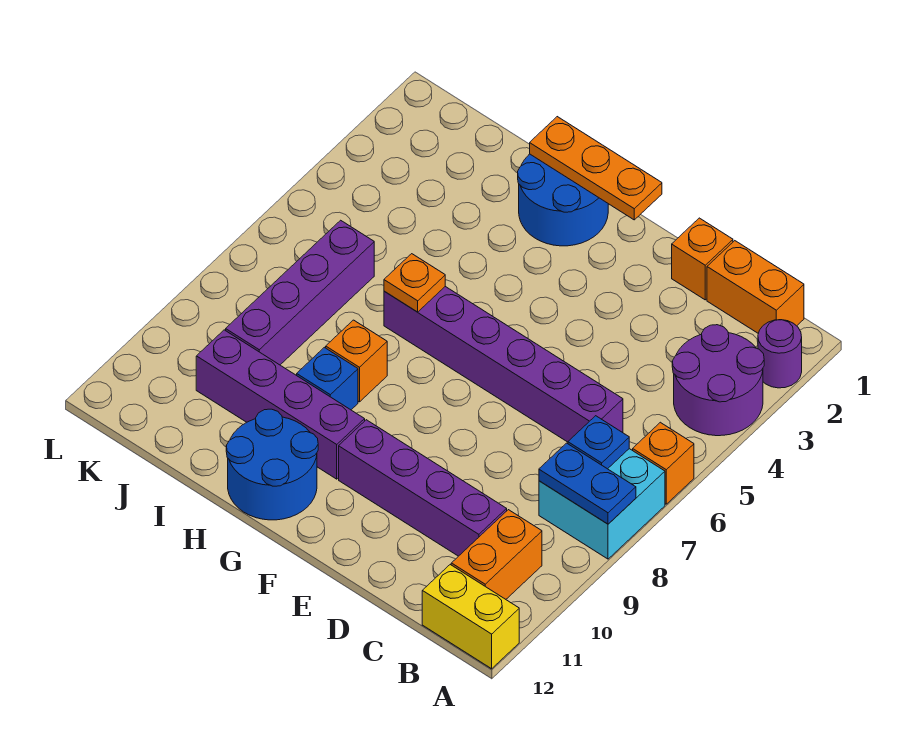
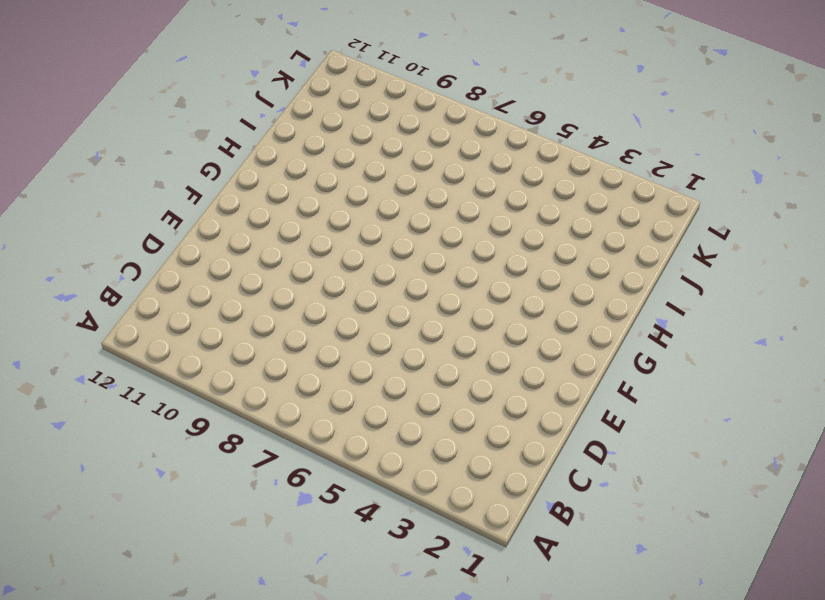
none -> purple round brick A2 level 1
none -> purple round brick A3:B4 level 1
none -> orange brick A6 level 1

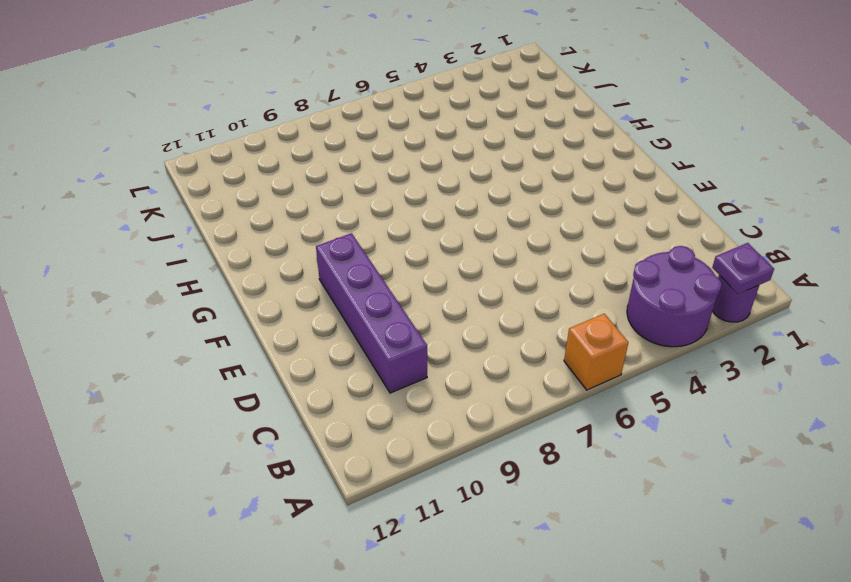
purple plate A2 level 2 -> none
none -> cyan brick A7:B8 level 1
none -> yellow brick A12:B12 level 1
none -> orange brick B1:C1 level 1

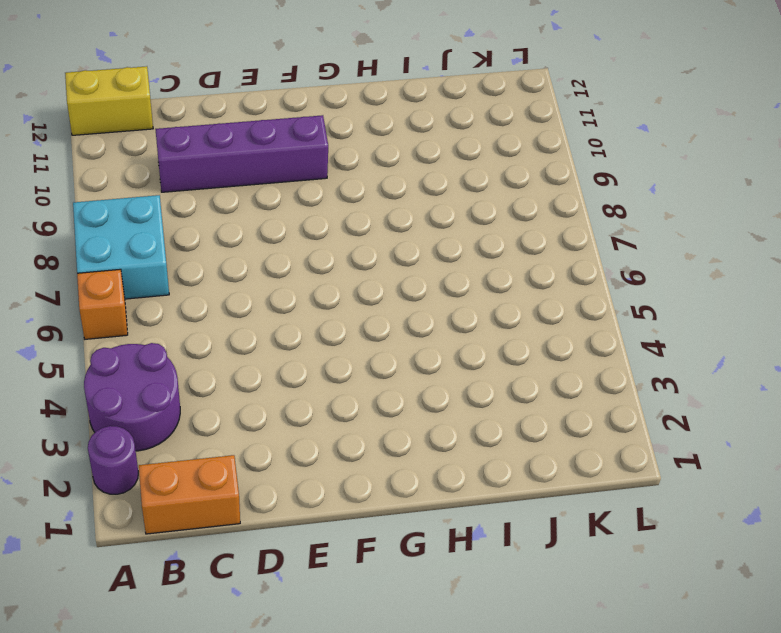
none -> orange brick B10:B11 level 1
none -> purple brick C6:H6 level 1
none -> orange brick D1 level 1

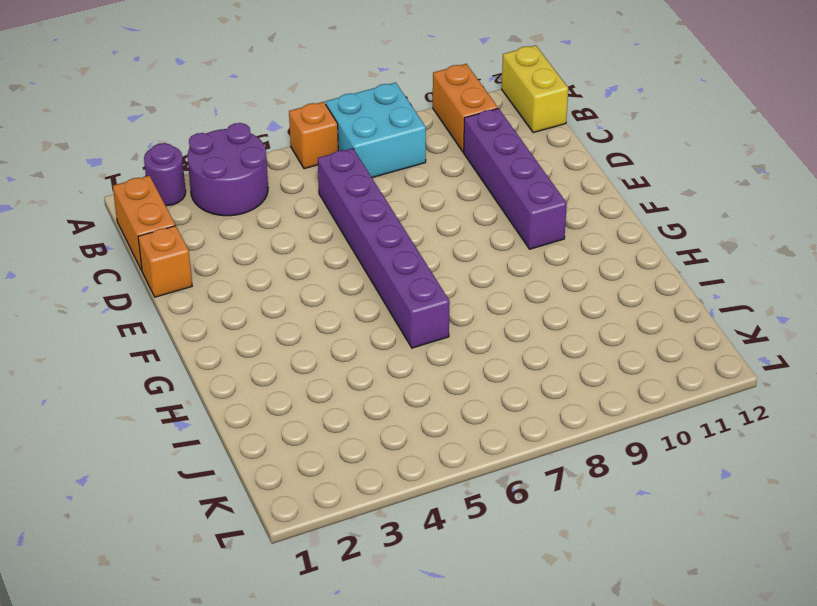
orange brick A10:B10 level 1 -> orange brick B10:B11 level 1
none -> blue round brick G1:H2 level 1
none -> purple brick G10:J10 level 1
none -> blue round brick G11:H12 level 1

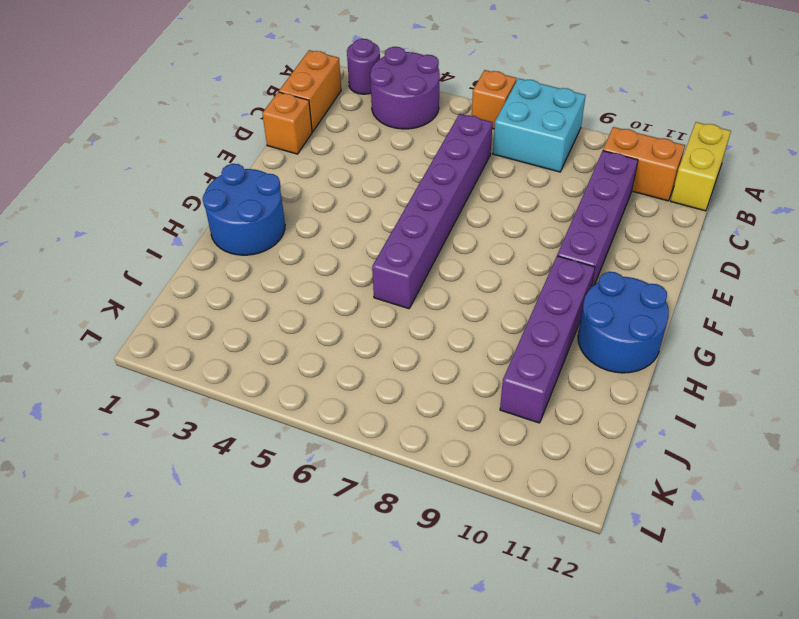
none -> orange brick H8 level 1
none -> blue brick H9 level 1
none -> purple brick J6:J9 level 1

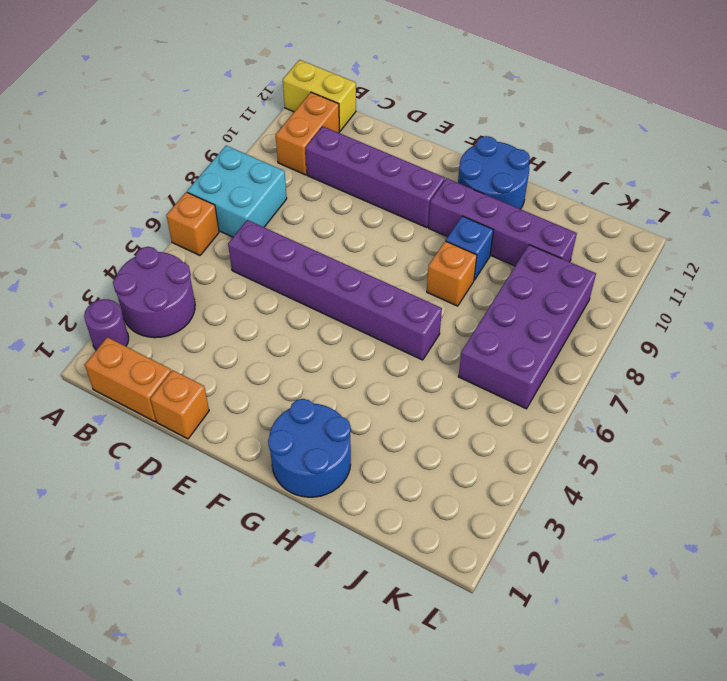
purple brick J6:K9 level 1 -> purple brick J6:J9 level 1
none -> blue plate A8:B8 level 2
none -> blue plate B7 level 2
none -> orange plate F1:H1 level 2

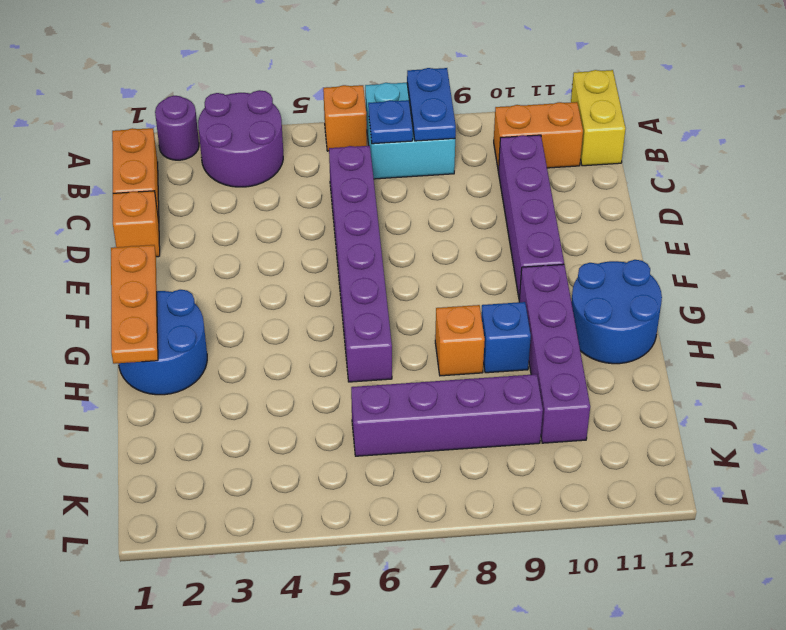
none -> orange plate H6 level 2

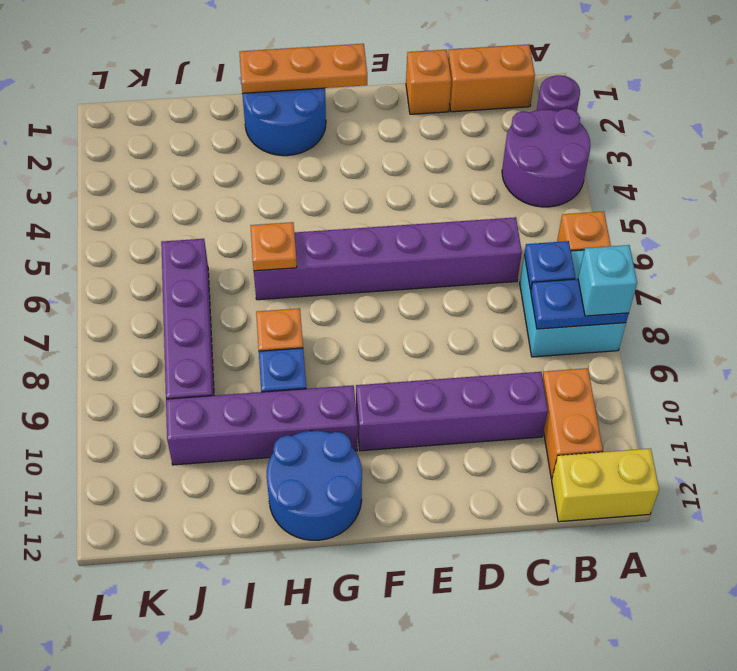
cyan brick A8 level 3 -> none

